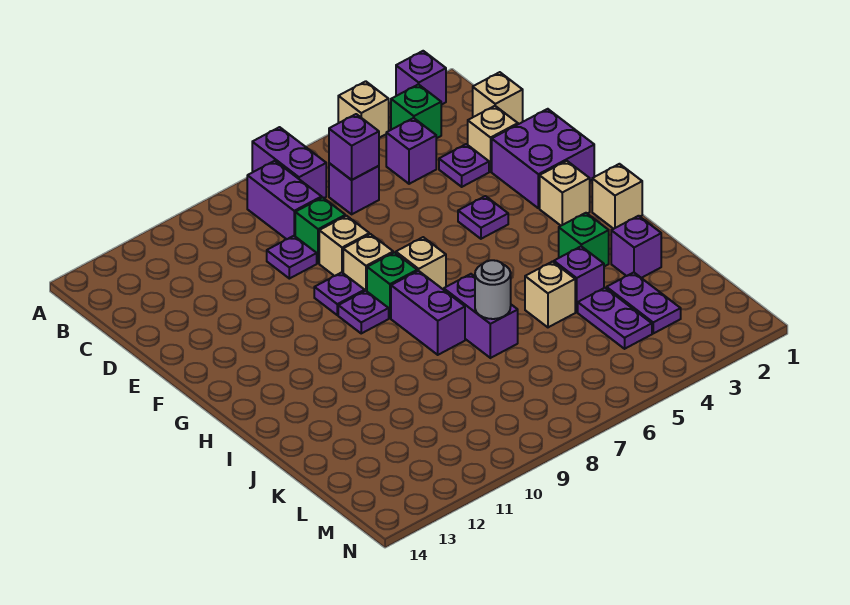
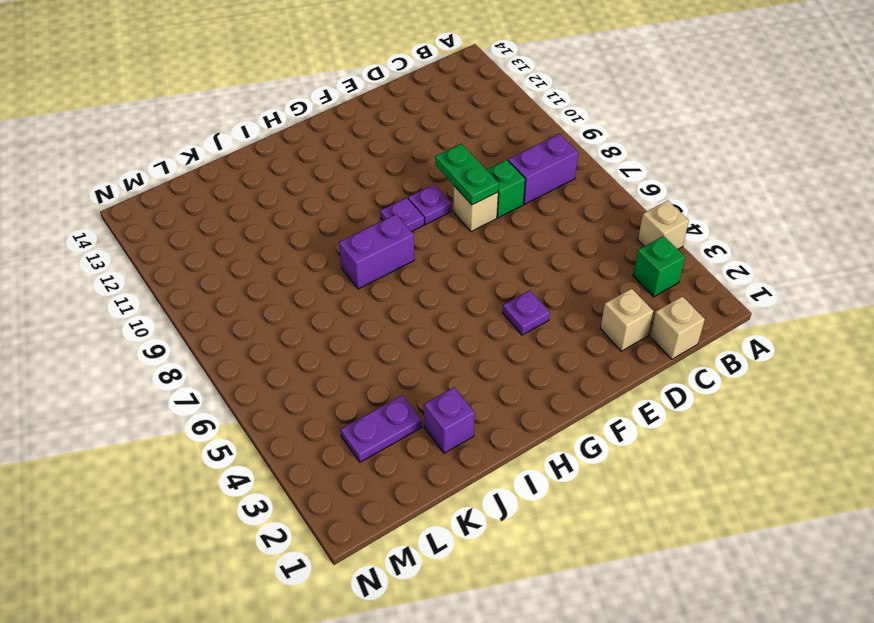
green plate E8:E9 level 2 -> none
none -> purple brick A2 level 1
none -> purple brick A7:B7 level 1
none -> purple brick C4 level 1
none -> purple brick C6 level 1

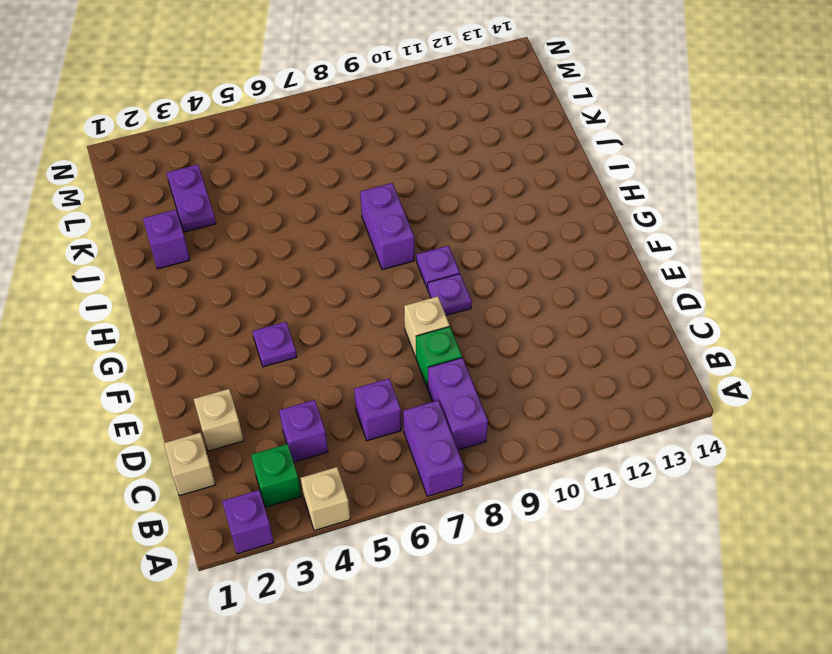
none -> purple plate D3 level 1
none -> purple plate D9 level 1
none -> purple brick E1:F2 level 1
none -> tan brick F8 level 1

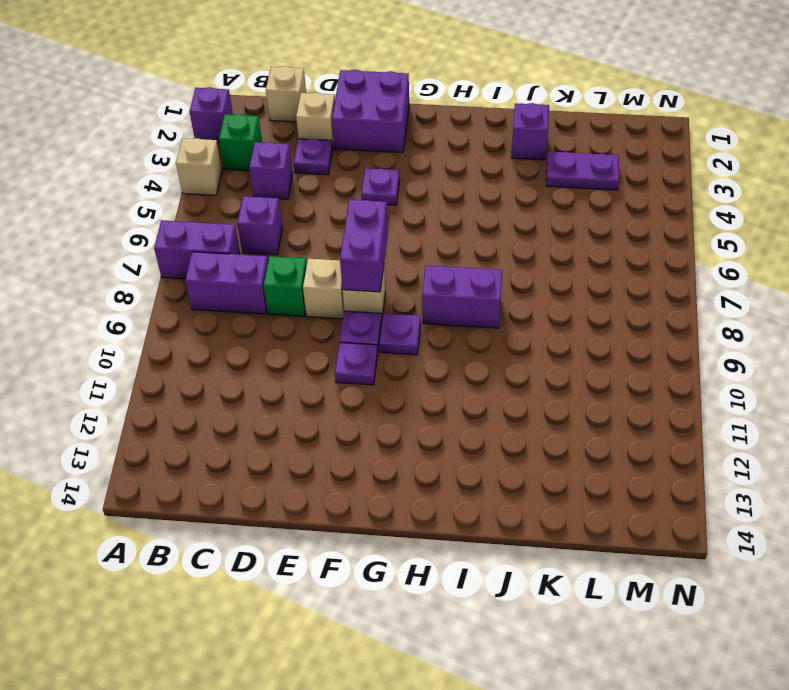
purple brick F7:F8 level 2 -> purple brick I7:J7 level 1
purple plate F10 level 1 -> purple plate D9 level 1
none -> tan brick G2 level 1
none -> tan brick G7 level 1
none -> green brick G8 level 1
none -> tan brick H1 level 1

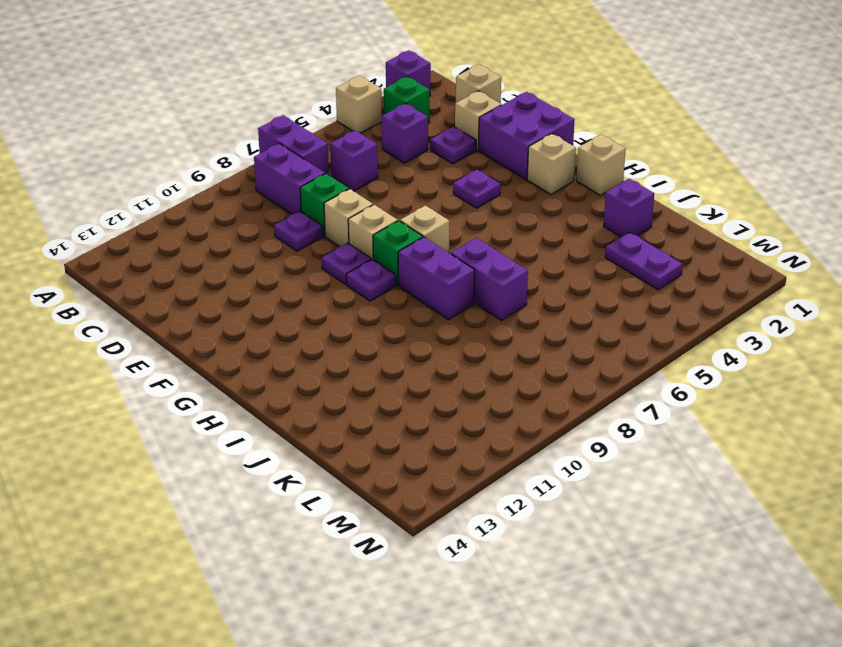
none -> green brick I3 level 1
none -> purple brick J4 level 1
none -> tan brick J5 level 1
none -> purple plate K4:L4 level 1

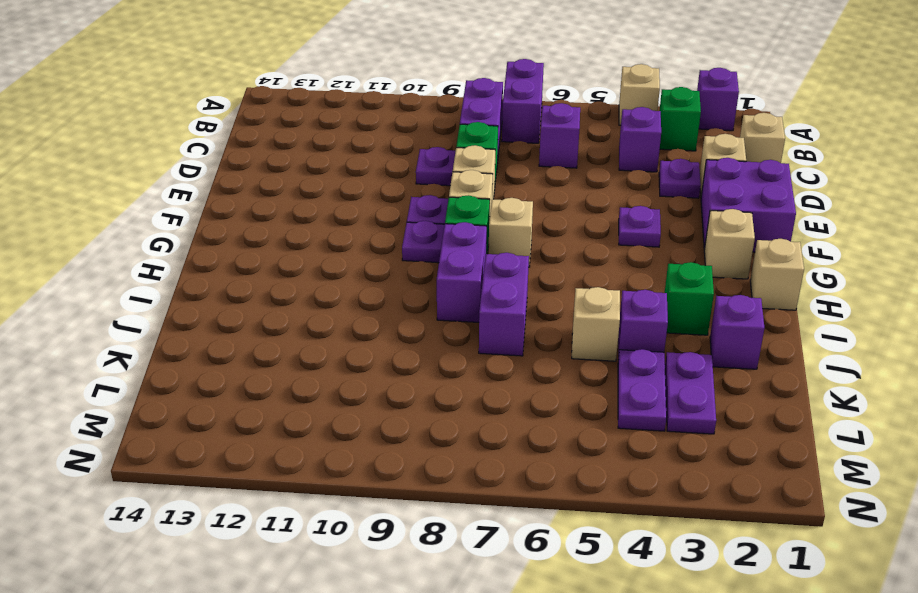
none -> purple brick C6 level 2
none -> grey round brick J7 level 2

